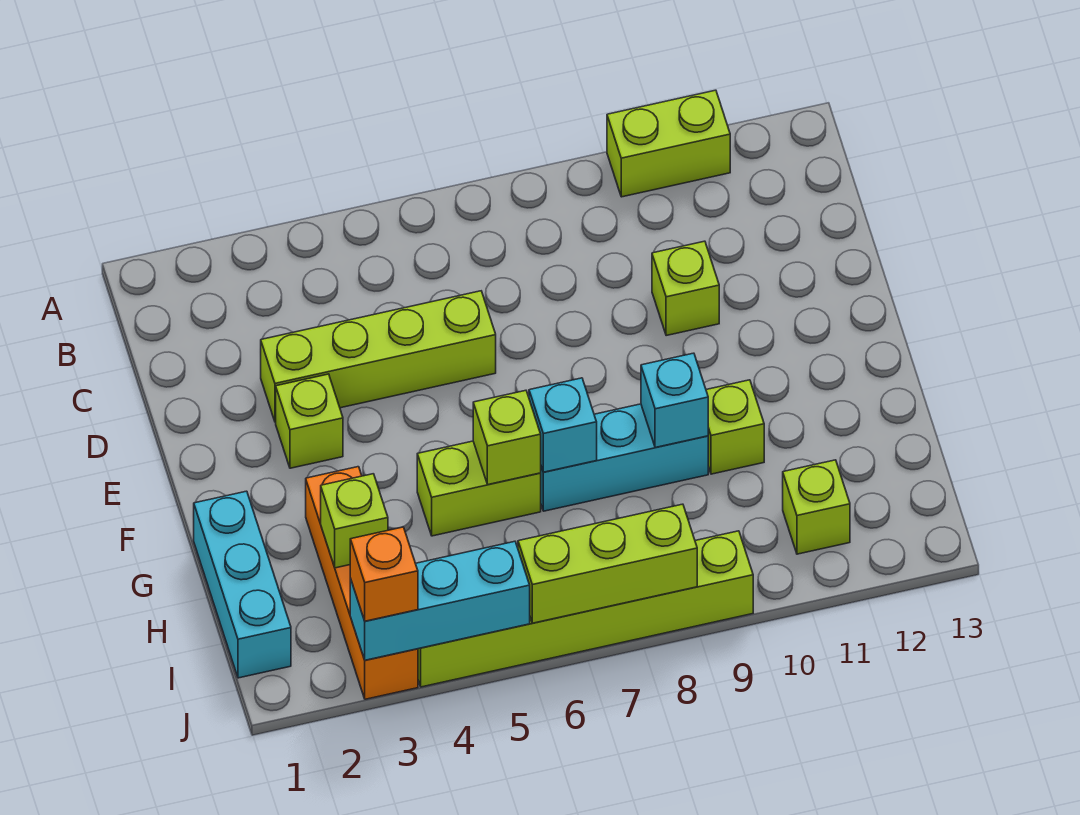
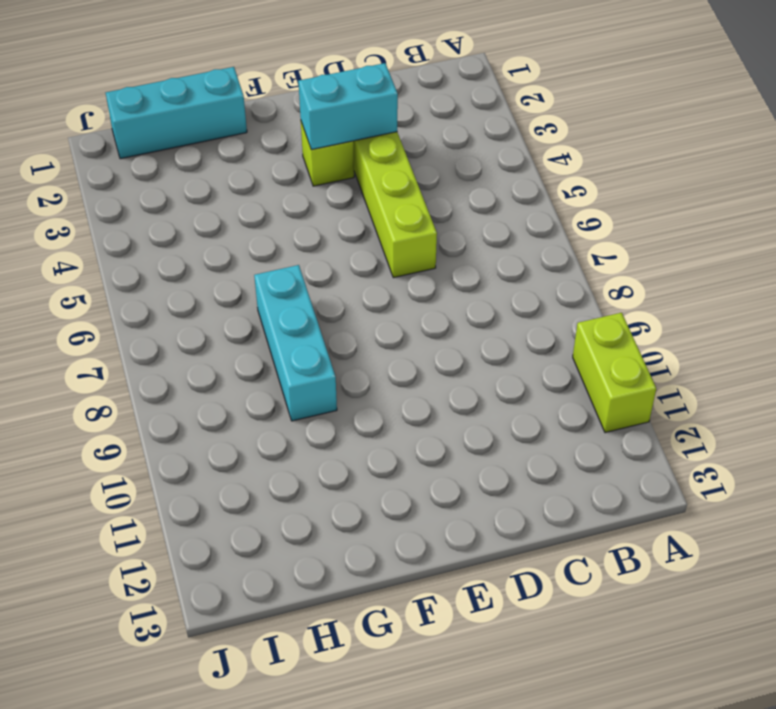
cyan brick D3:E3 level 2 -> none
none -> lime brick D10 level 1
none -> orange brick G3:J3 level 1
none -> lime brick G5:G6 level 1

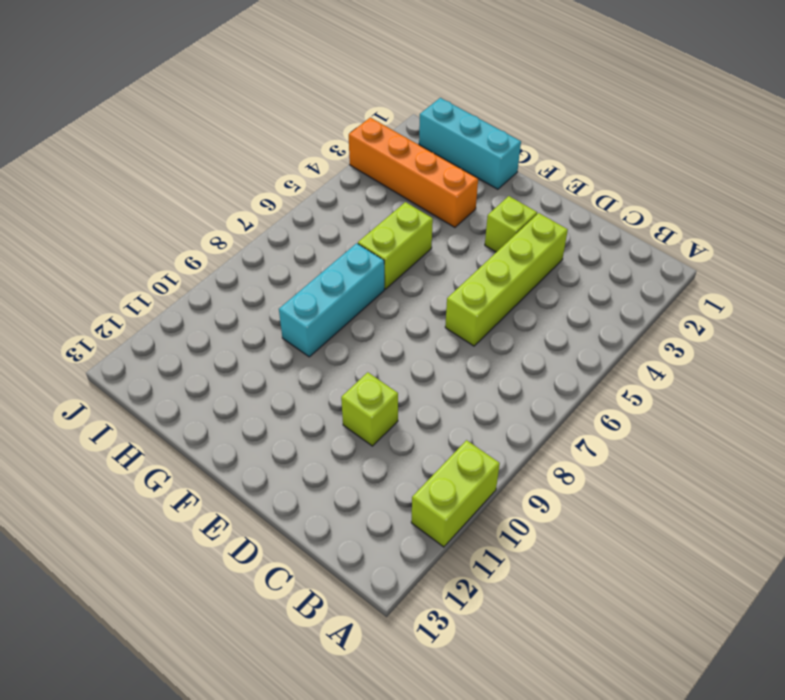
none -> lime brick G10 level 1
none -> lime brick I11 level 1
none -> lime brick J4:J9 level 1

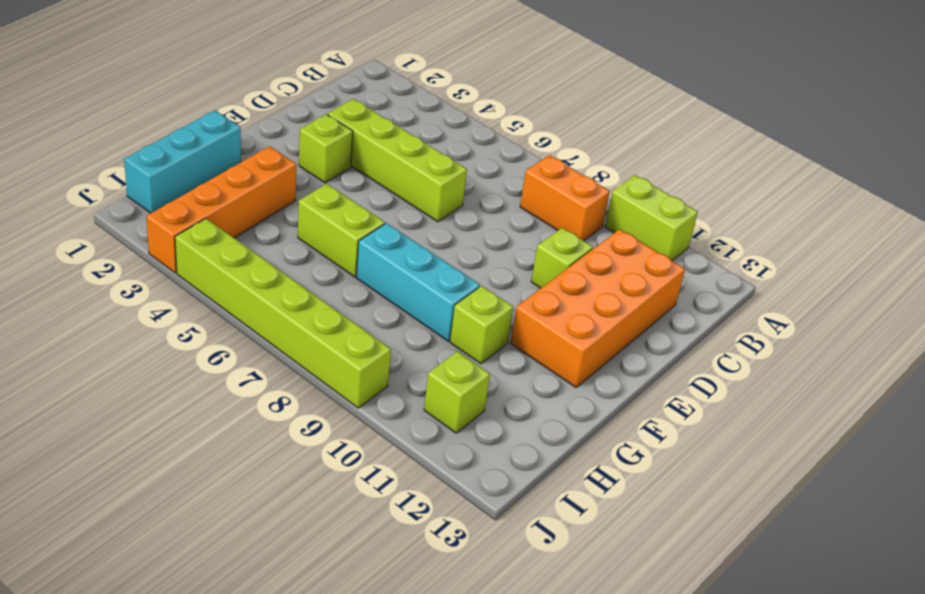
orange brick B8:B9 level 1 -> none
orange brick C11:F12 level 1 -> none
none -> lime brick G6 level 2
none -> cyan brick G7 level 2
none -> cyan brick G9 level 2

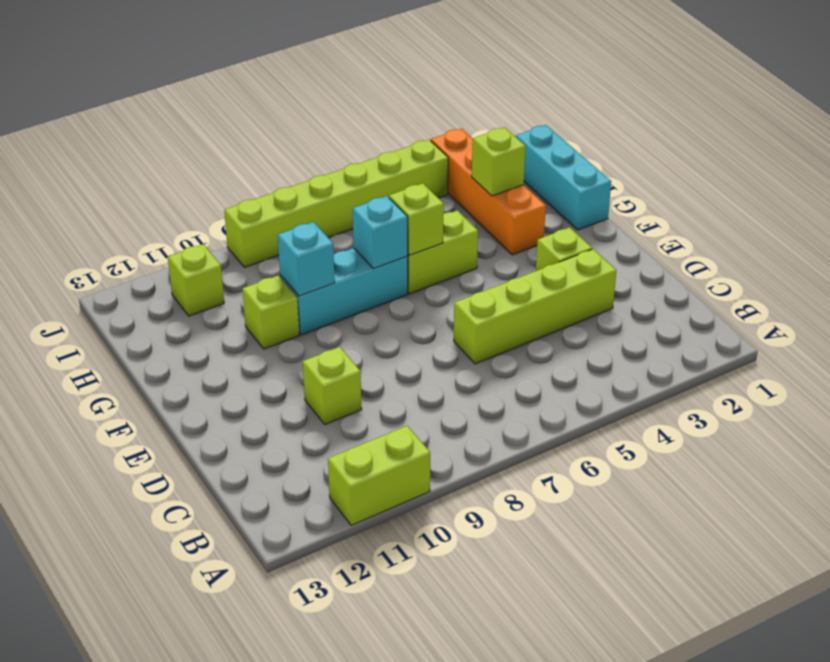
none -> cyan brick J3:J5 level 2
none -> lime brick J6:J8 level 2
none -> orange brick J3 level 3

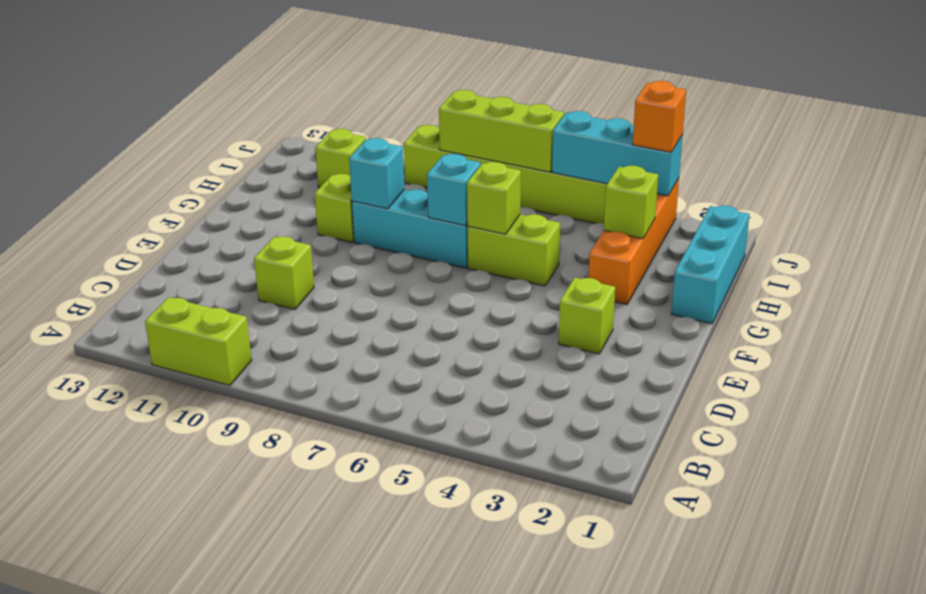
none -> lime brick D3:D6 level 1

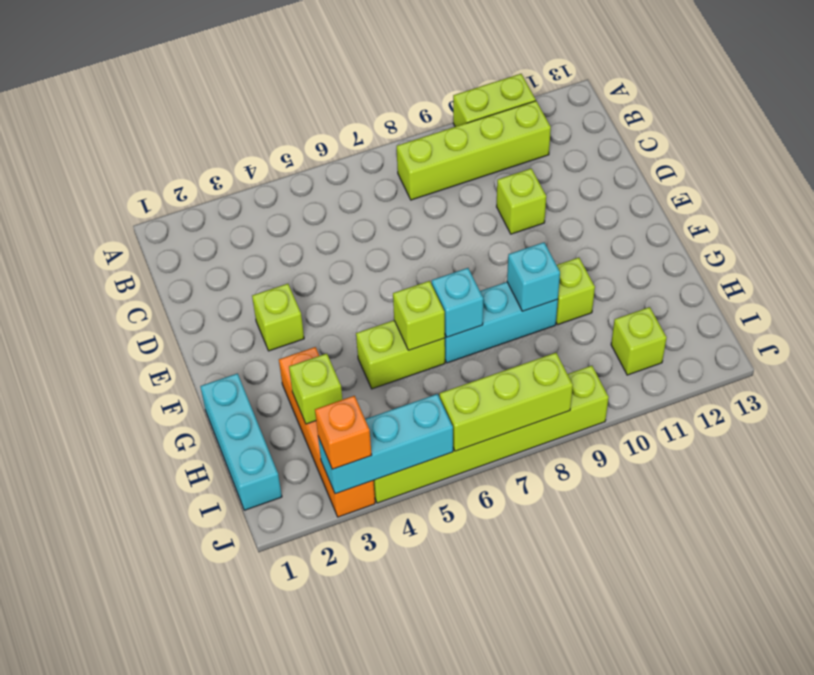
lime brick B8:B11 level 1 -> lime brick D3:D6 level 1

